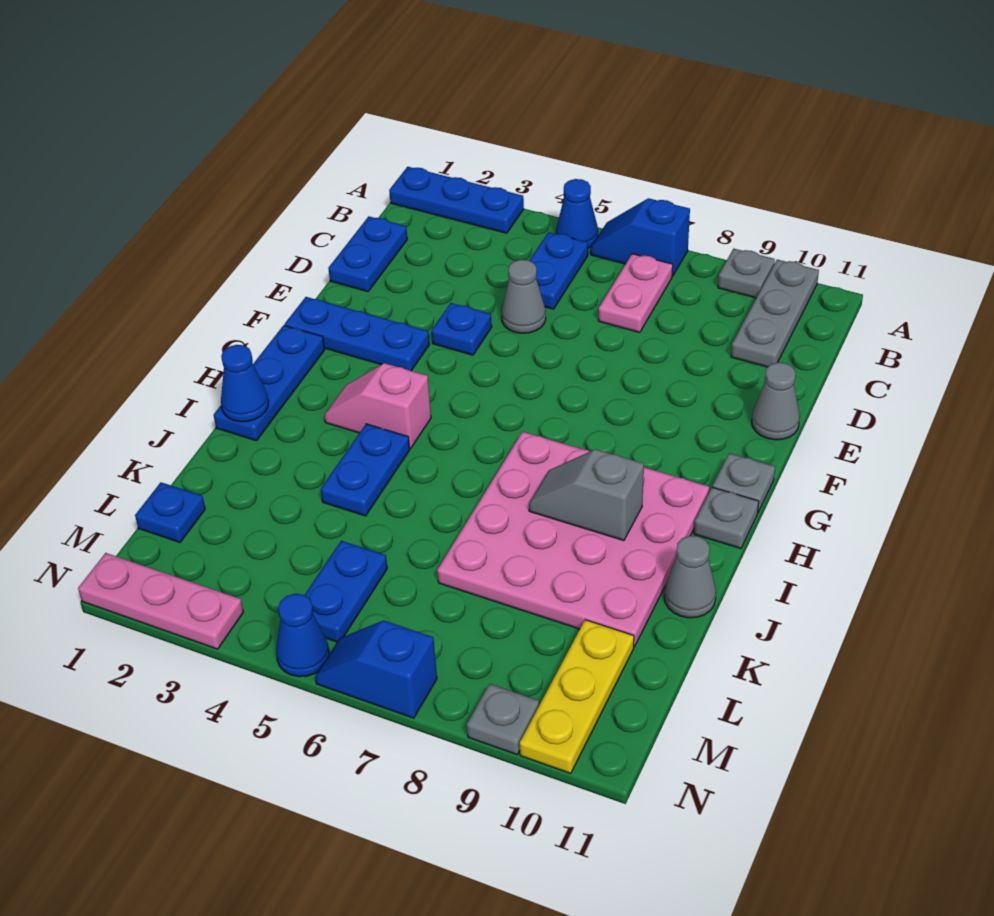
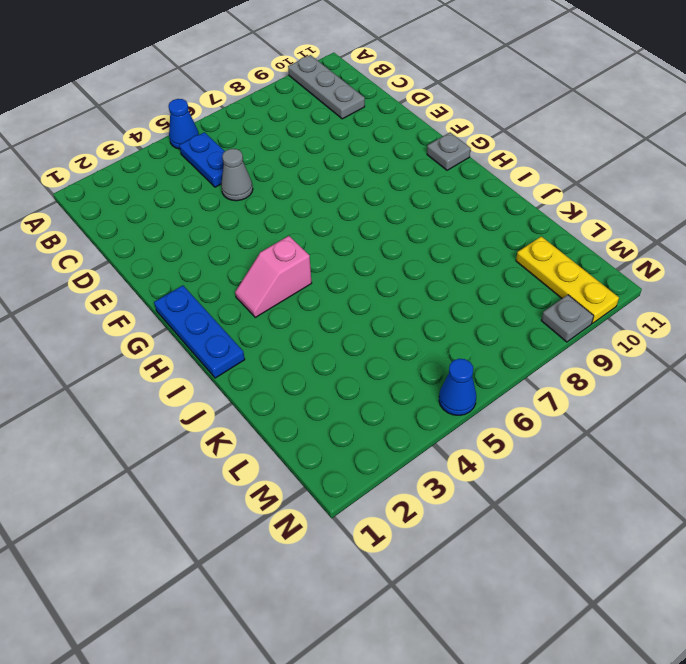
none -> blue plate A1:A3 level 1
none -> blue slope A6:A7 level 1 top 7
none -> grey plate A9 level 1

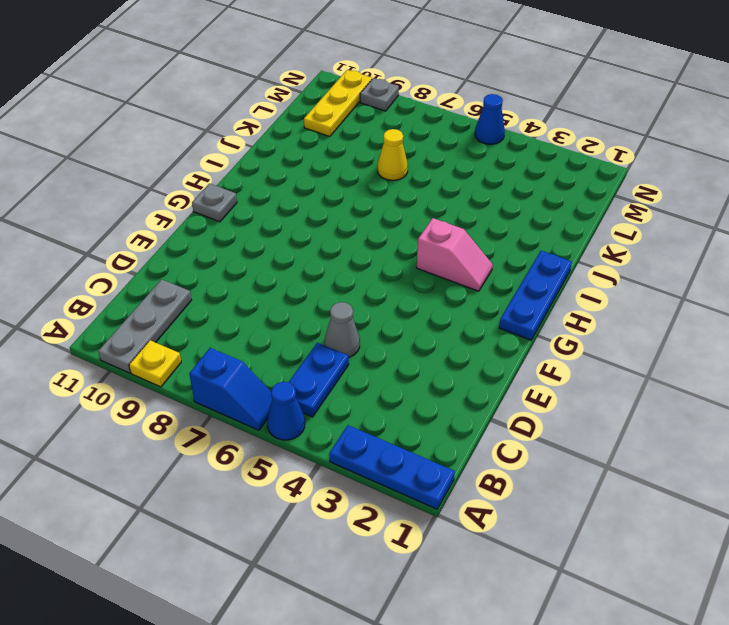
yellow plate A9 level 1 -> grey plate A9 level 1
yellow cone K7 level 1 -> pink plate H7:K10 level 1
none -> pink plate B7:C7 level 1
none -> blue plate C1:D1 level 1
none -> blue plate E4 level 1

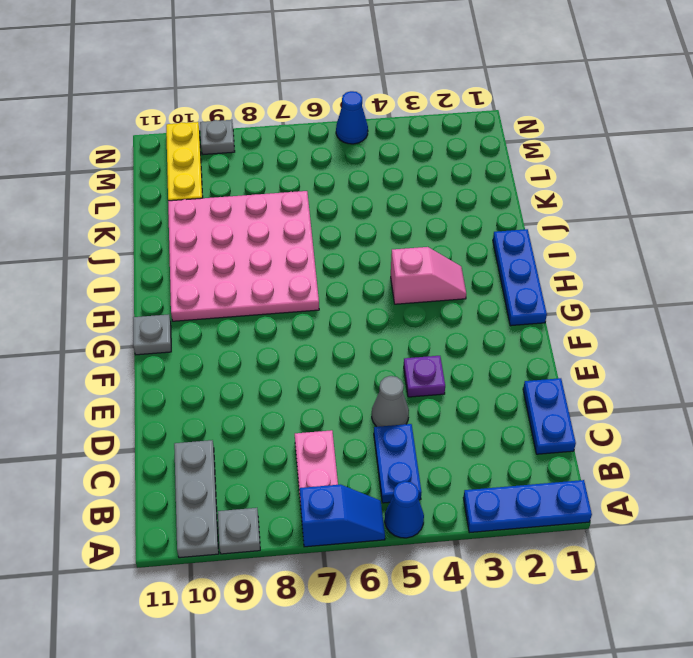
purple plate E4 level 1 -> blue plate E4 level 1
none -> grey cone E11 level 1
none -> blue plate F1:F3 level 1
none -> grey plate H11 level 1

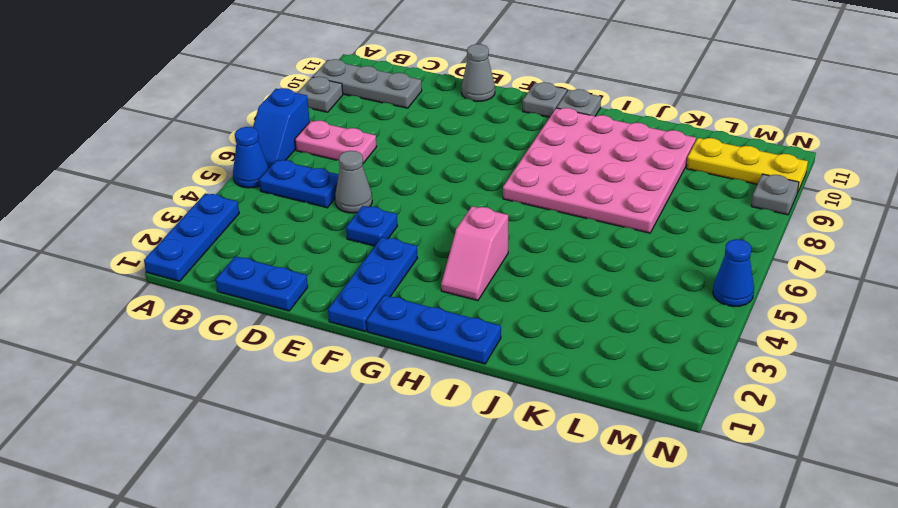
none -> blue plate I4:J4 level 1
none -> grey cone J11 level 1
none -> blue plate L1 level 1

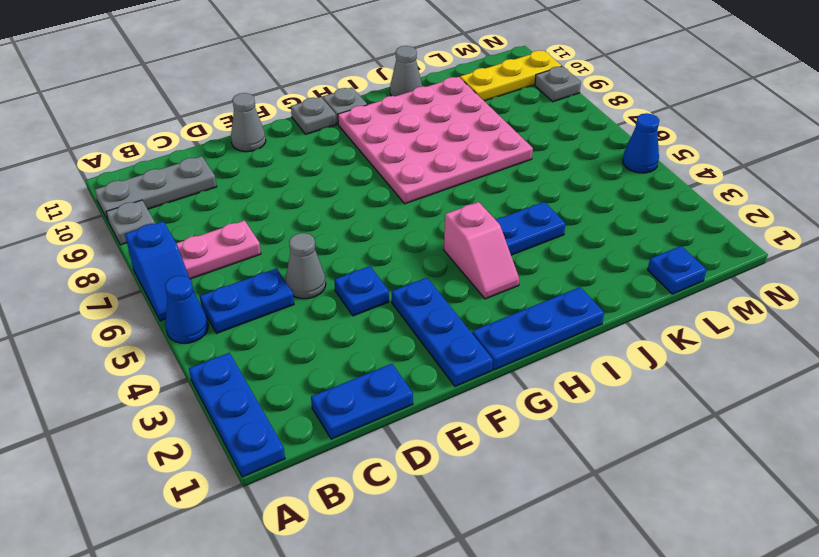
none -> blue plate L5:M5 level 1
none -> pink plate N1:N3 level 1
none -> blue slope N6:N7 level 1 top 7

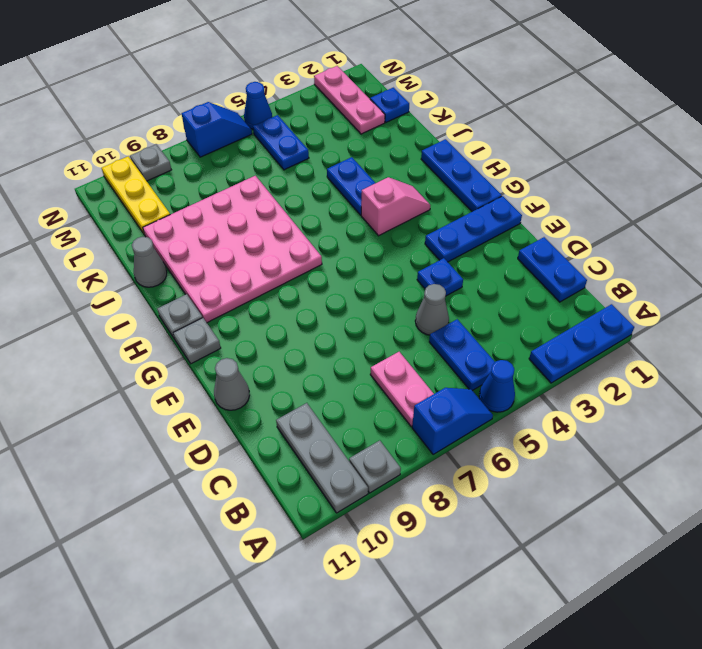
pink plate L2:N2 level 1 -> pink plate N1:N3 level 1
none -> blue cone I1 level 2
none -> grey slope I8:I9 level 2 top 9

